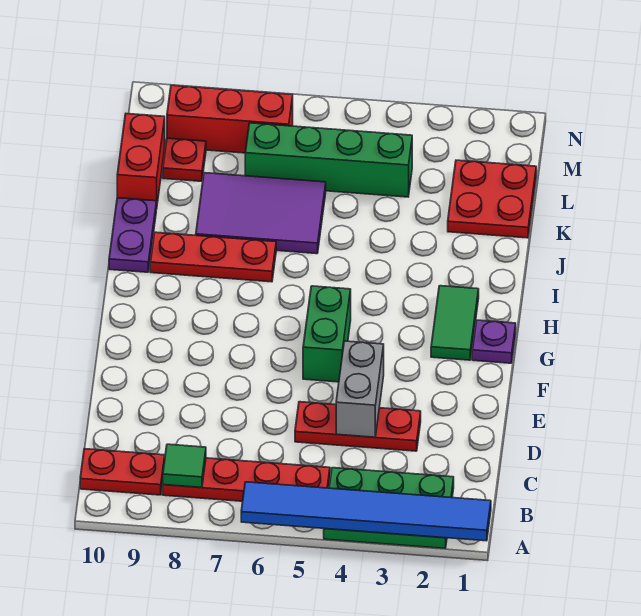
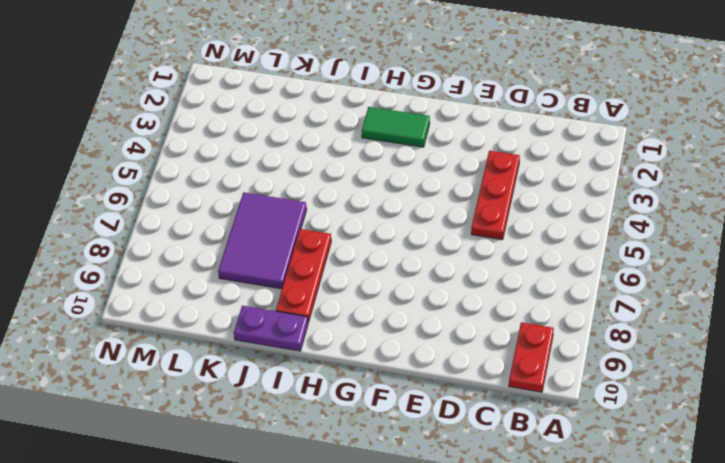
none -> green plate A2:B4 level 1
none -> red plate B5:B8 level 1
none -> green brick F5:G5 level 1

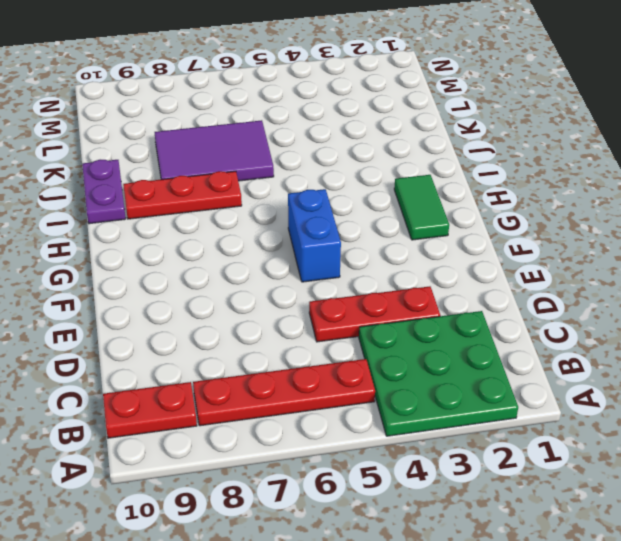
green plate A2:C4 level 1 -> green plate A2:B4 level 1
blue brick F5:G5 level 1 -> green brick F5:G5 level 1
none -> purple plate G1 level 1
none -> red plate K1:L2 level 1
none -> red brick K10:L10 level 1

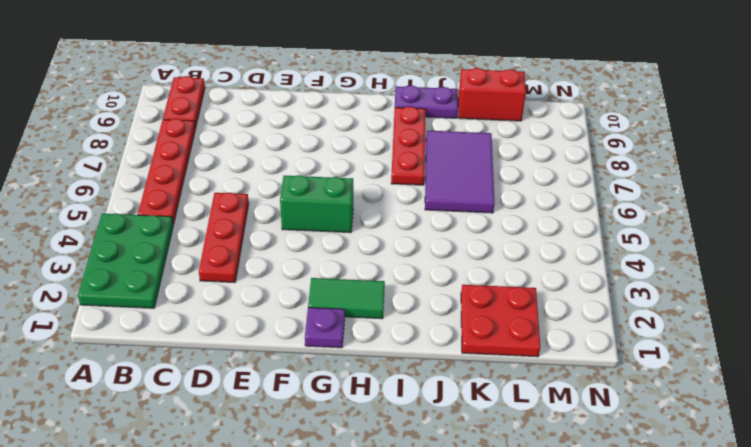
none -> green brick L4:L7 level 1
none -> red plate L9 level 1
none -> red brick M7:M9 level 1

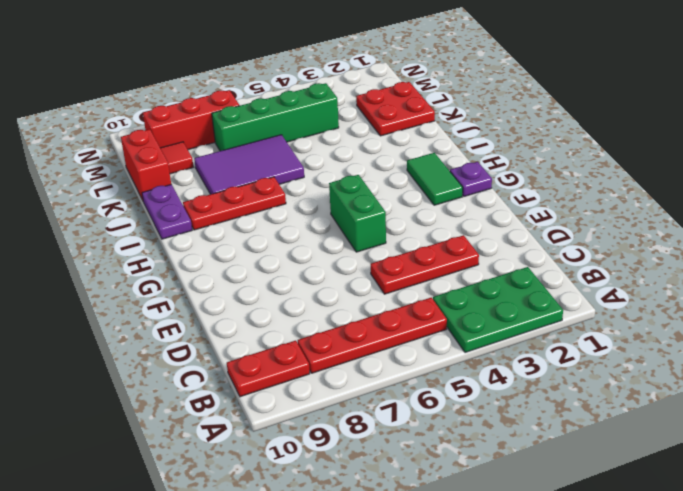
red tile L9 level 1 -> red plate L9 level 1
none -> blue tile A1:A6 level 2
none -> green tile B8 level 2
none -> grey brick D4:E4 level 2

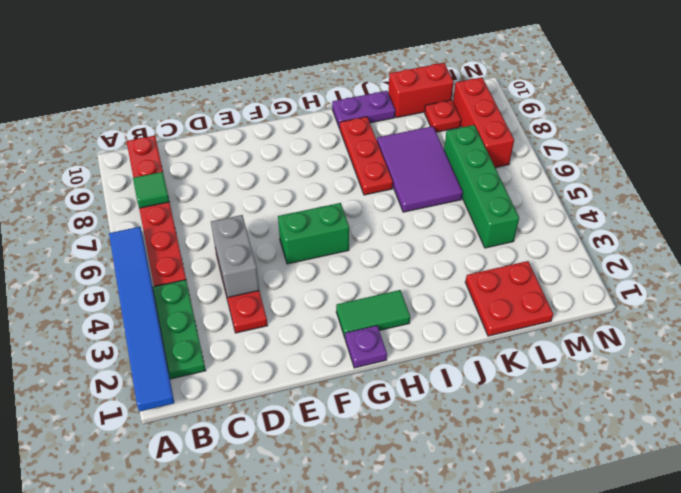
grey brick D4:D5 level 2 -> grey brick D4:E4 level 2

